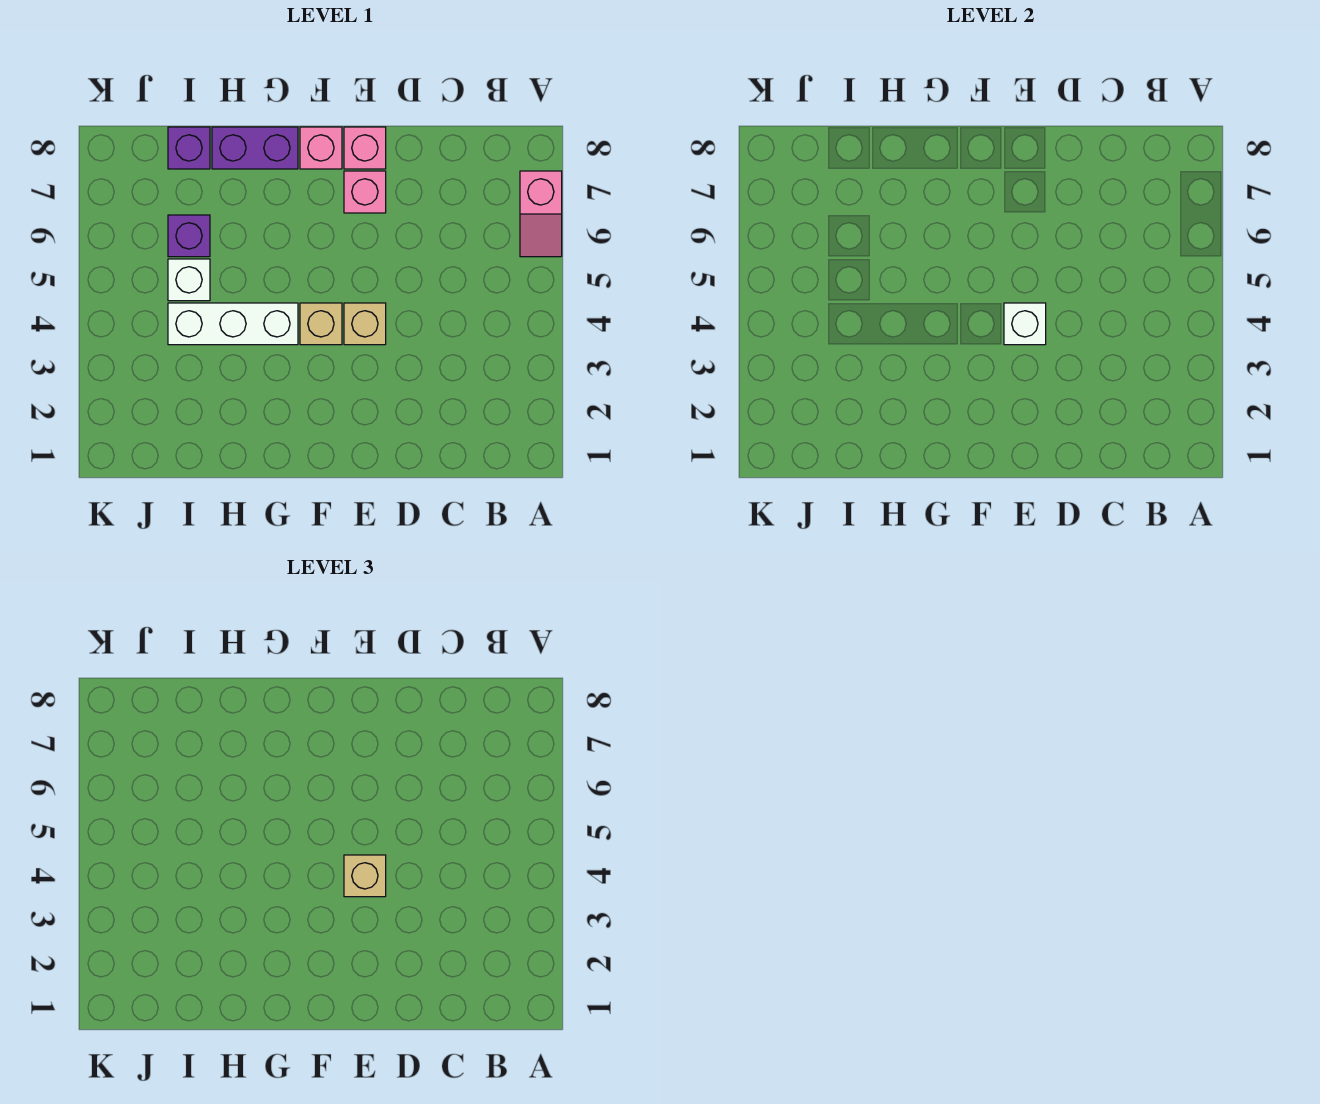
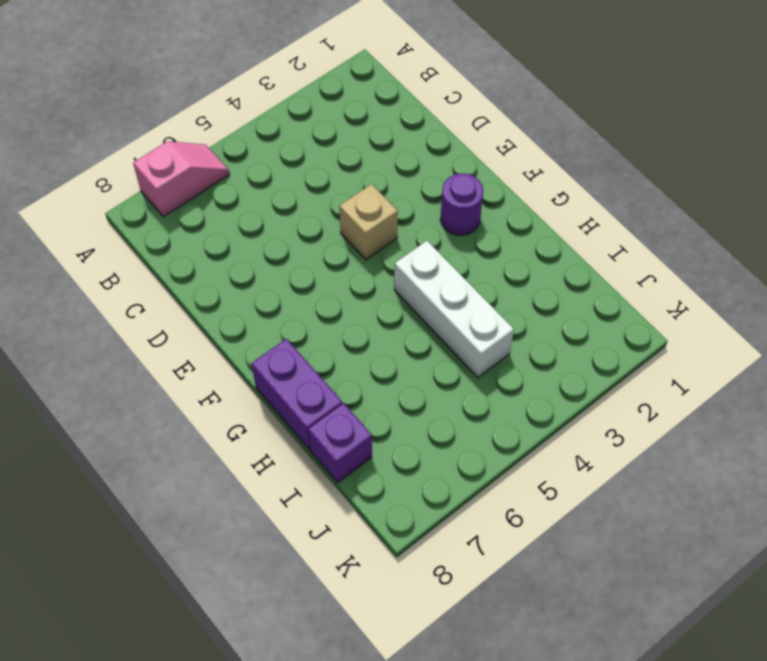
purple round brick F2 level 1 -> none
none -> pink brick E7 level 1
none -> pink brick E8 level 1
none -> tan brick F4 level 1

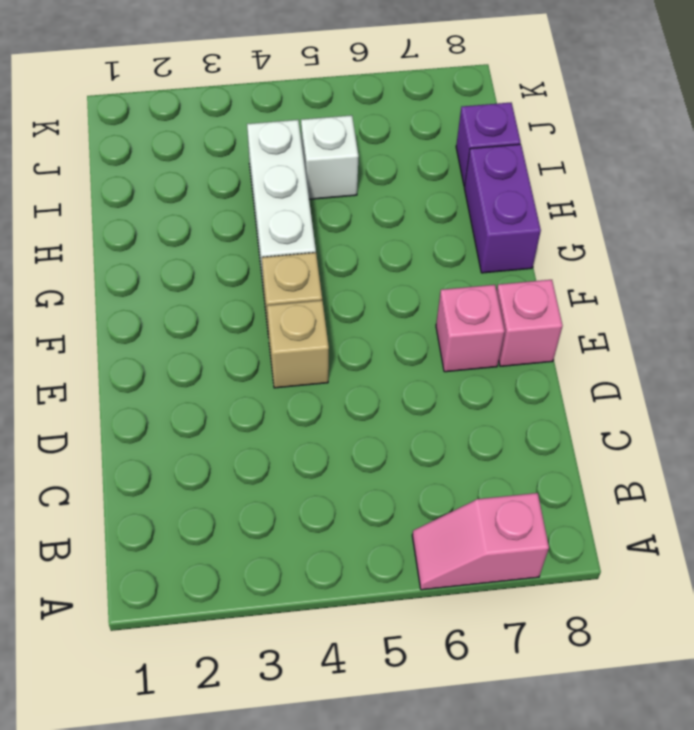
none -> pink brick F8 level 1
none -> purple brick I6 level 1
none -> white brick E4 level 2

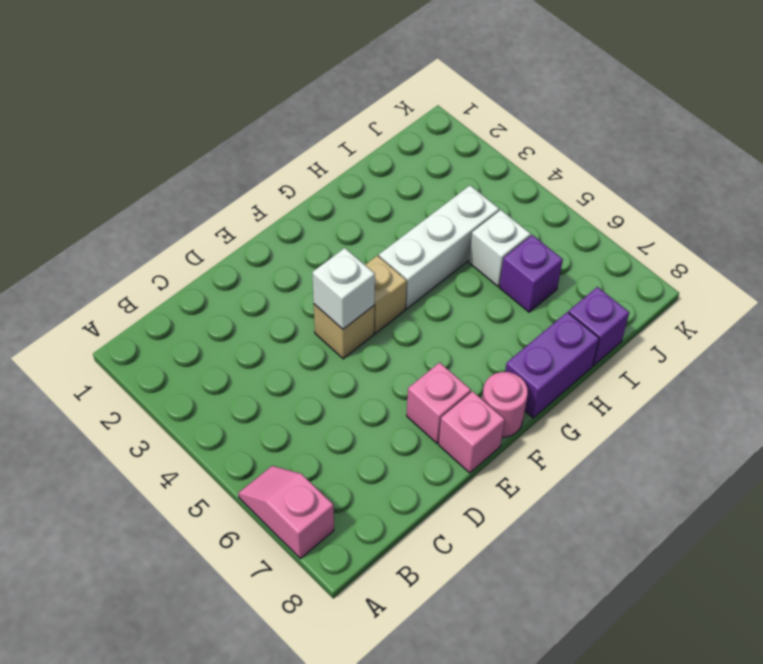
pink round brick F8 level 1 -> pink brick F8 level 1
none -> tan brick E4 level 3

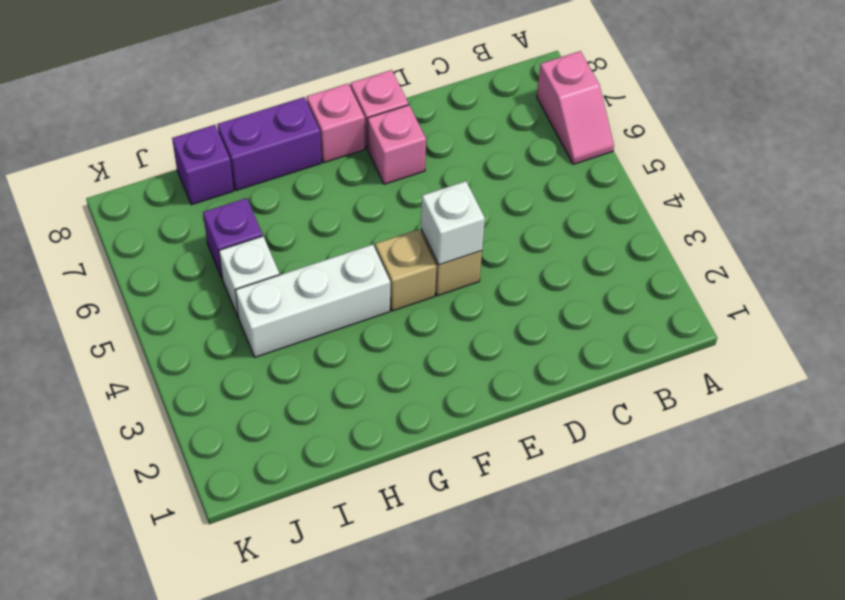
none -> tan brick E4 level 3

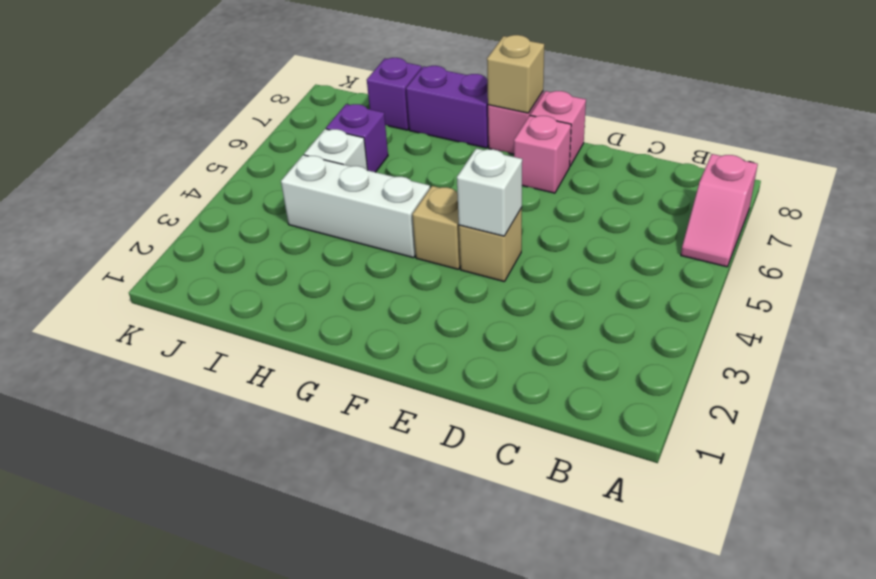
tan brick F8 level 2 -> tan brick E4 level 3

